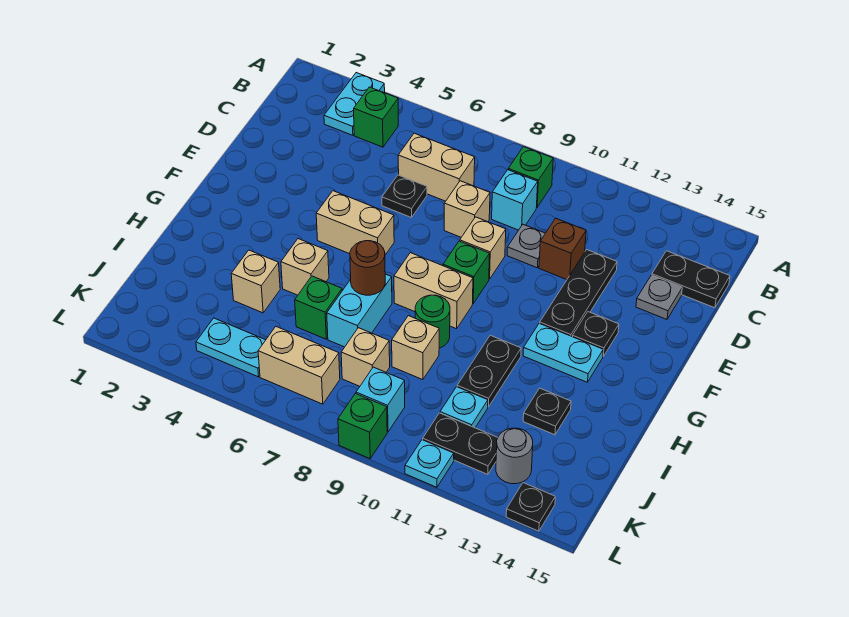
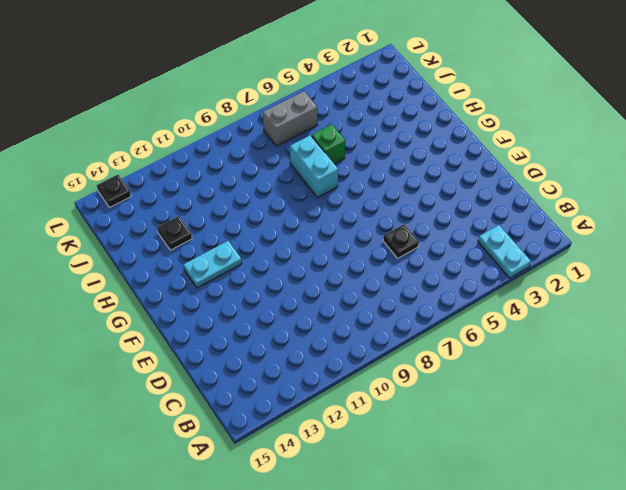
grey brick K6:K7 level 1 -> tan brick K6:K7 level 1
none -> green brick B4 level 1
none -> green brick B9 level 1
none -> tan brick C6:C7 level 1
none -> cyan brick C9 level 1

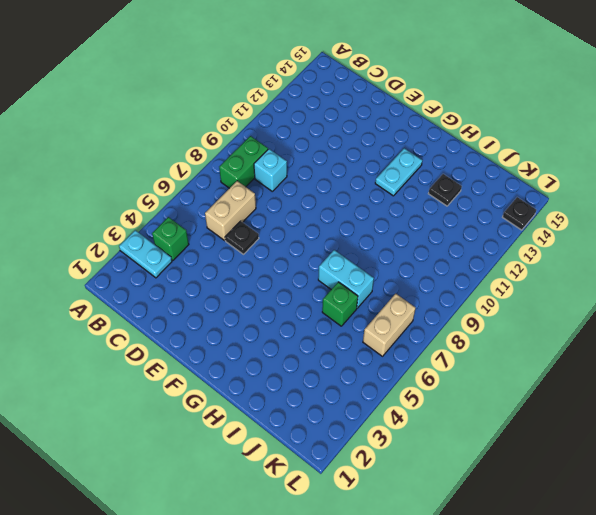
green brick B8:B9 level 1 -> green brick B9 level 1
none -> black plate C14:C15 level 1
none -> tan brick D8 level 1
none -> grey plate D10 level 1
none -> brown brick D11 level 1

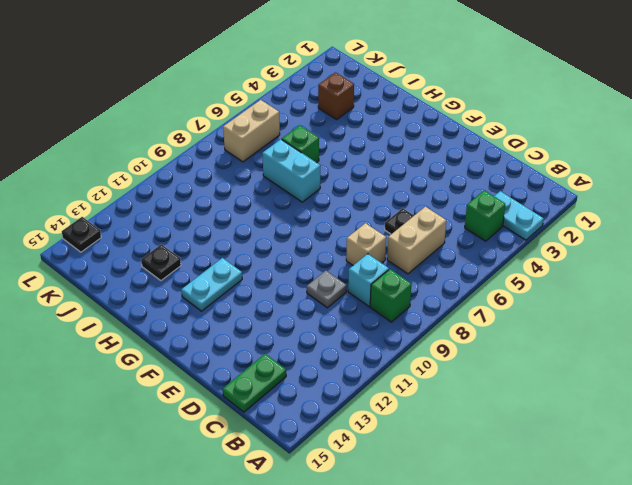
green plate C14:C15 level 1 -> black plate C14:C15 level 1
brown brick J3 level 1 -> brown brick D11 level 1
none -> black plate D12:F12 level 1
none -> grey plate D14 level 1
none -> tan brick E9 level 1
none -> tan brick F5:F6 level 1

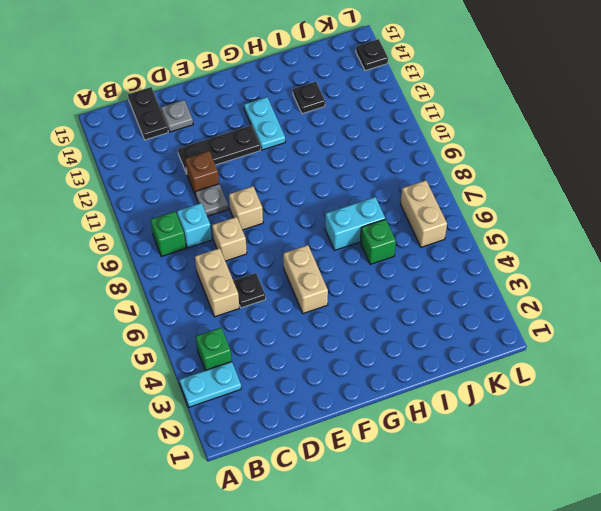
none -> green brick F9 level 1
none -> black plate F13 level 1
none -> tan brick G8:G9 level 1
none -> tan brick H5 level 1

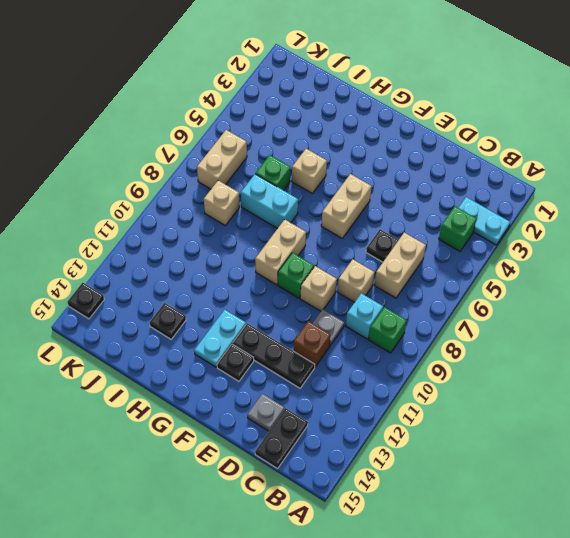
none -> green round brick H9 level 1
none -> black plate H11:I11 level 1
none -> tan brick I4 level 1
none -> tan brick I9 level 1

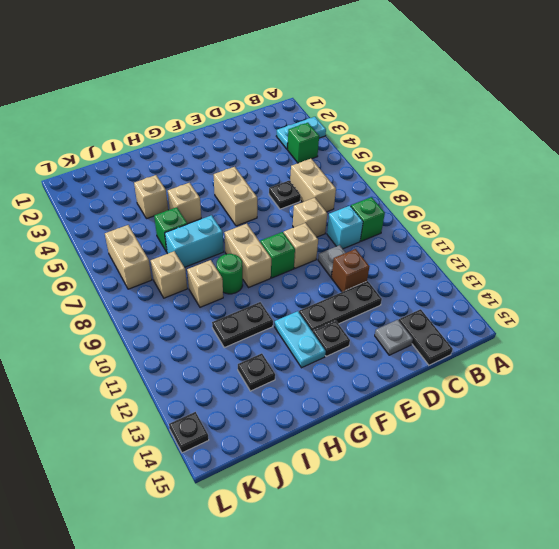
none -> cyan plate J11 level 1
none -> cyan plate K4:K5 level 1
none -> cyan brick K9 level 1
none -> black plate K11:K12 level 1

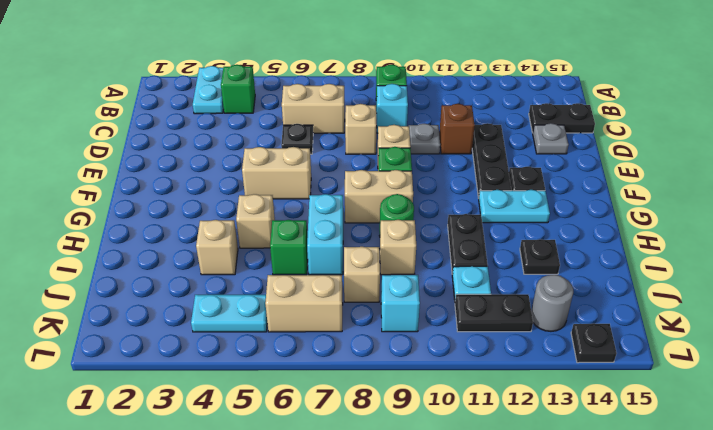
none -> green brick L9 level 1
none -> cyan plate L11 level 1
none -> brown round brick H7 level 2

